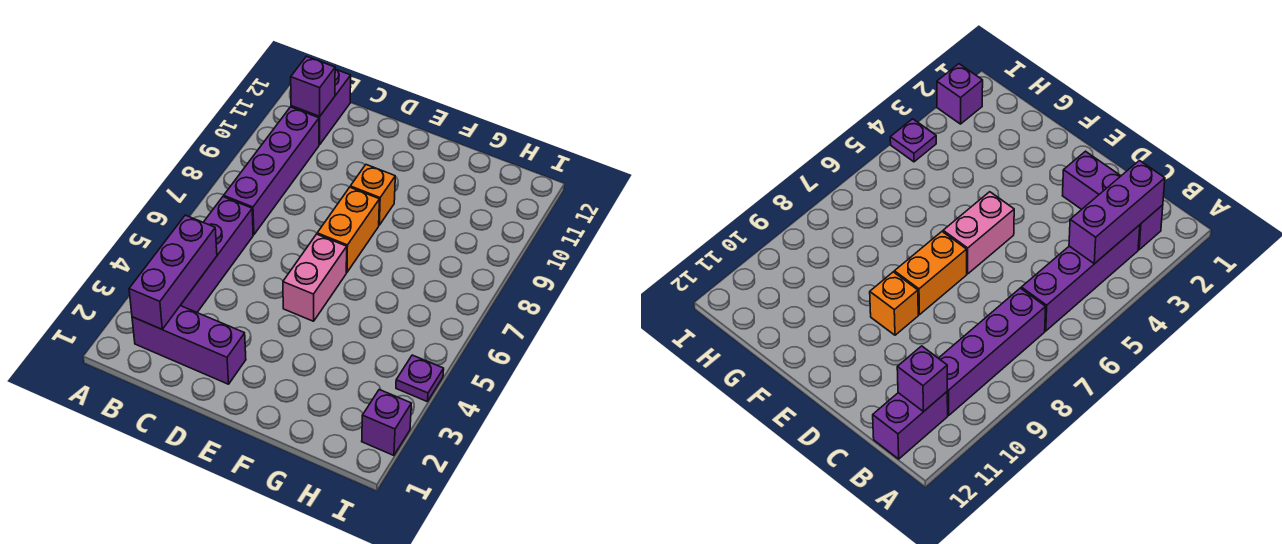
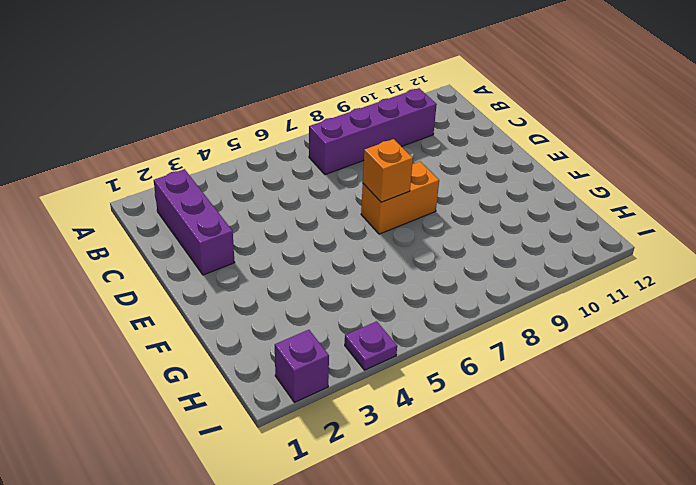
orange brick E7 level 2 -> orange brick E9 level 1
none -> purple brick B3:B6 level 1
none -> purple brick B11:B12 level 1

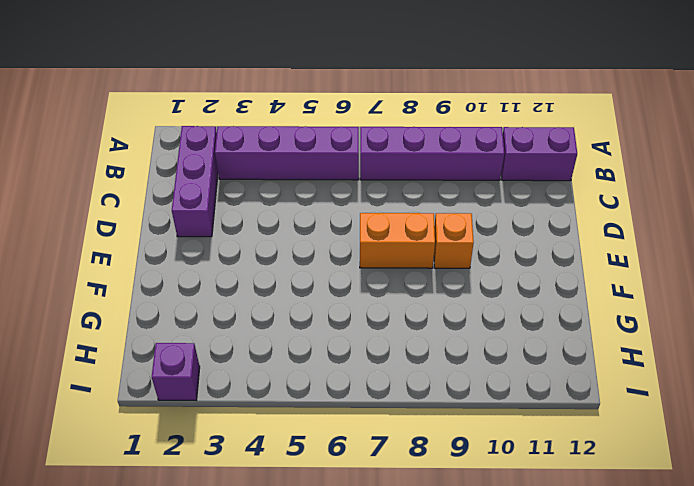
none -> pink brick E5:E6 level 1
none -> purple plate I4 level 1

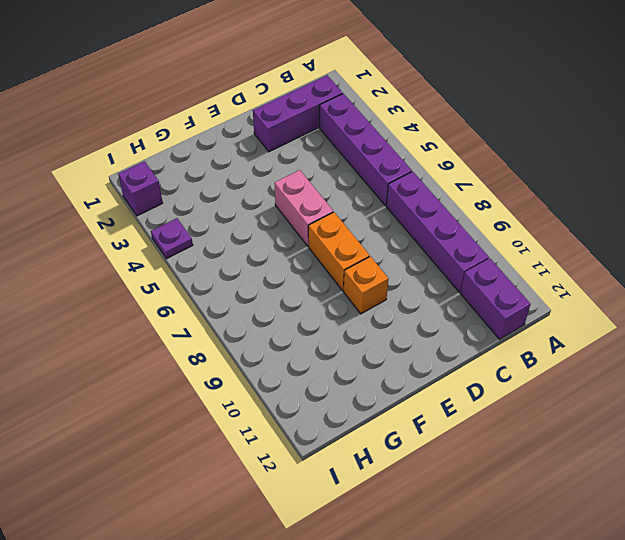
none -> purple brick B2:B4 level 2
none -> purple brick B11 level 2

